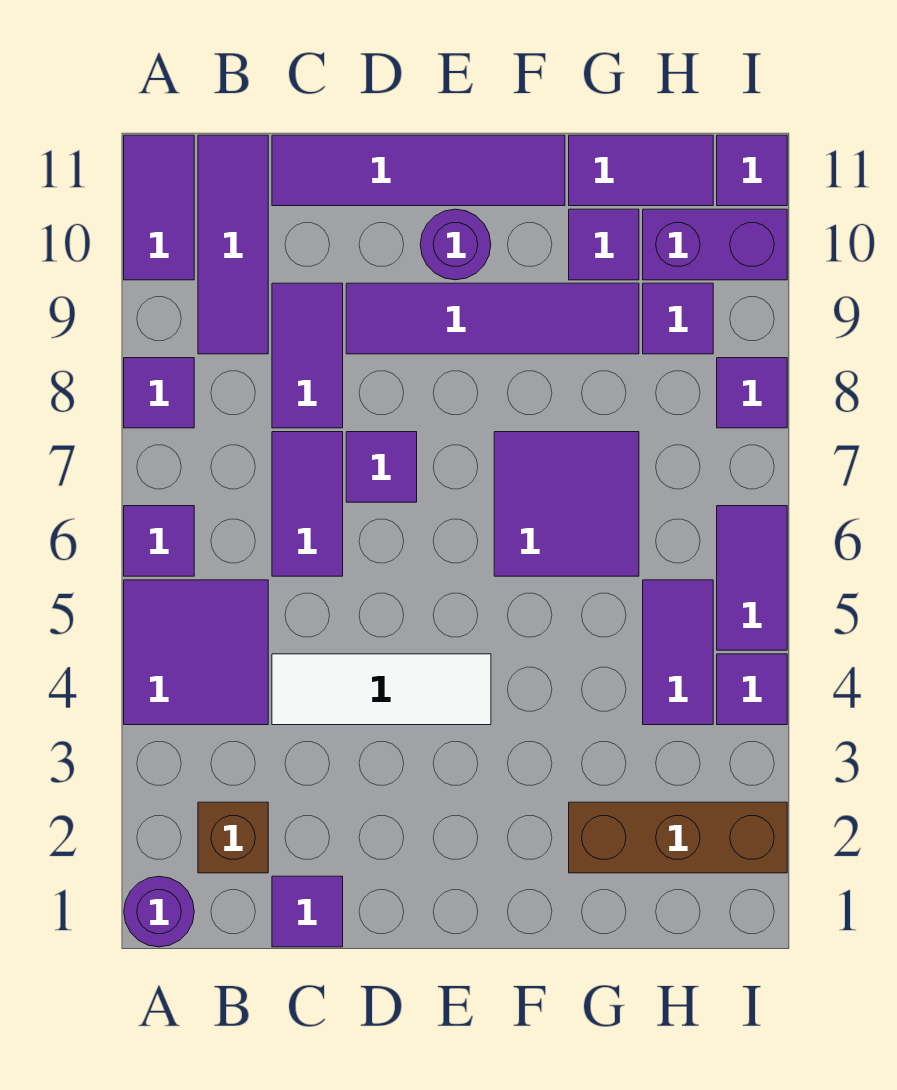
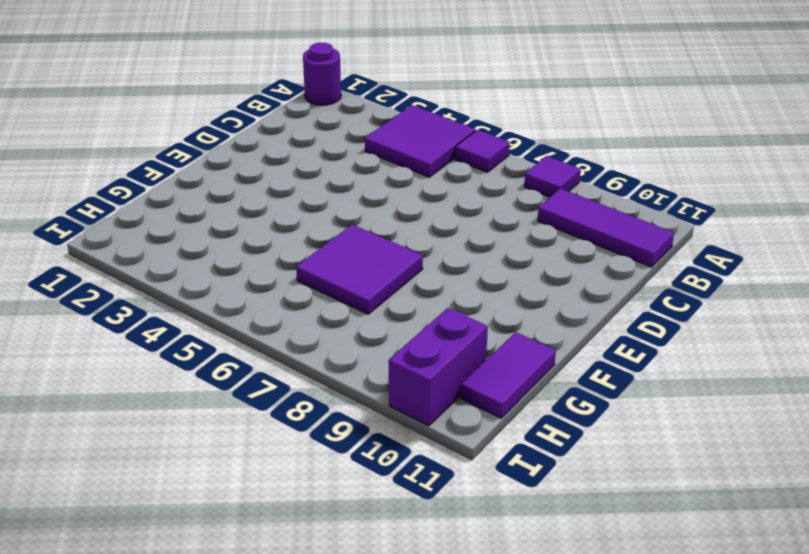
none -> purple tile A10:A11 level 1
none -> brown brick B2 level 1
none -> purple tile C1 level 1

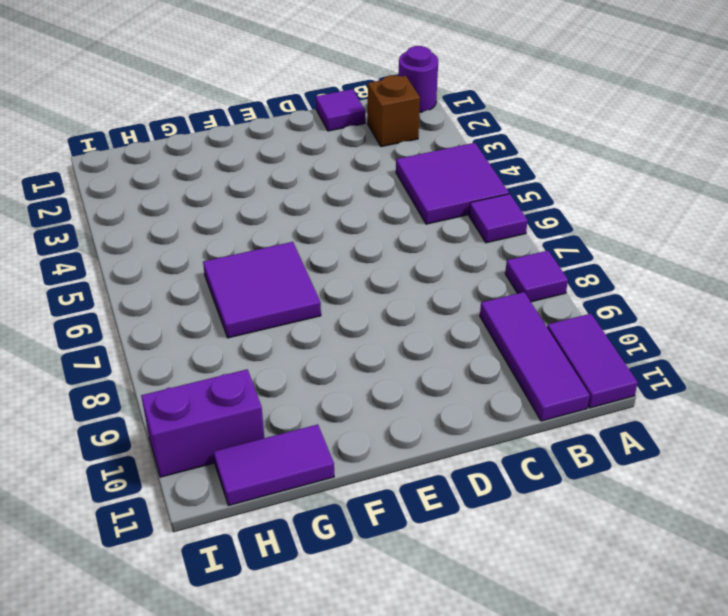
none -> white tile C4:E4 level 1
none -> purple tile C6:C7 level 1
none -> purple tile C8:C9 level 1

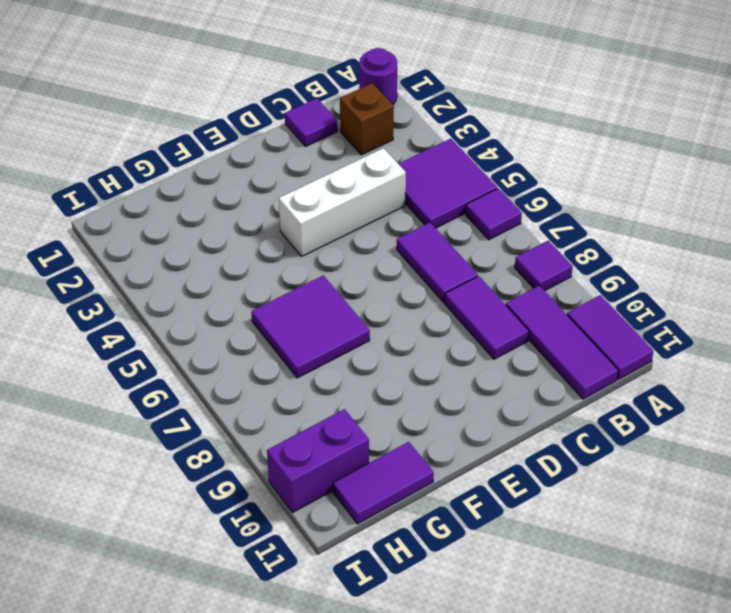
white brick C4:E4 level 1 -> white tile C4:E4 level 1
none -> purple tile C11:F11 level 1
none -> purple tile D7 level 1
none -> purple tile D9:G9 level 1

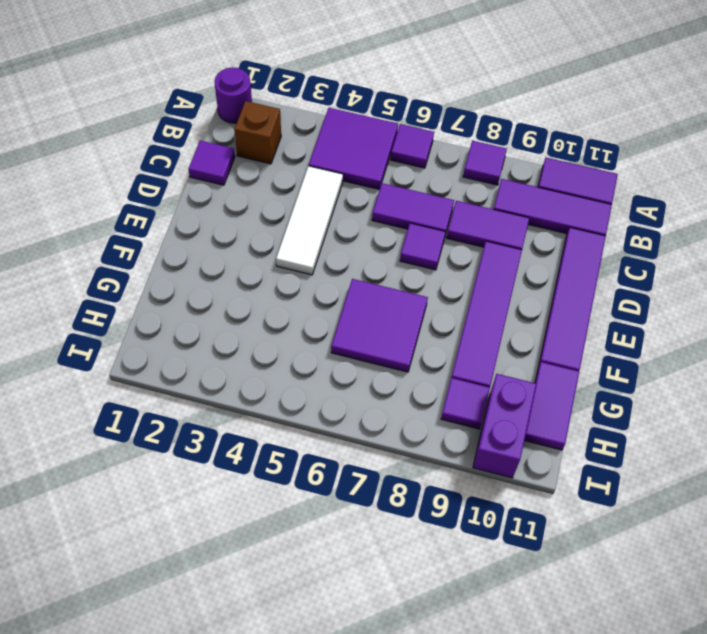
none -> purple round brick E10 level 1
none -> brown brick G2:I2 level 1
none -> purple tile G10 level 1

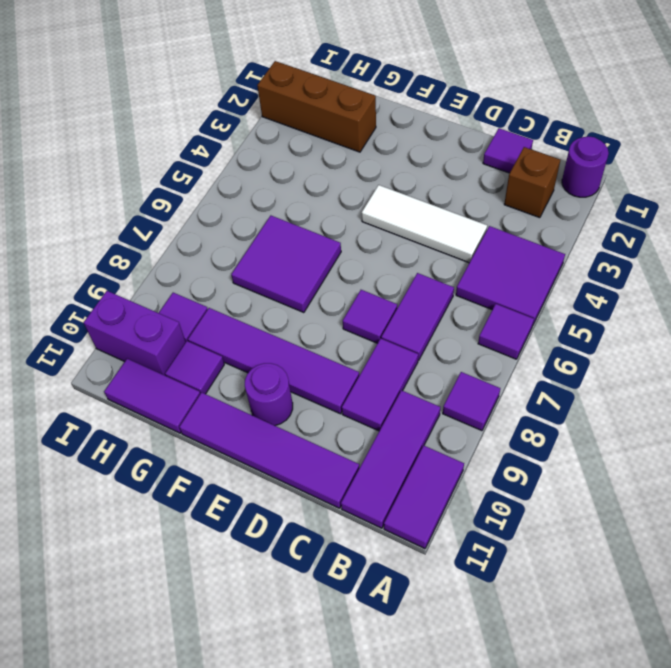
none -> purple tile H4:H5 level 1
none -> purple tile I4 level 1
none -> purple tile I5:I6 level 1

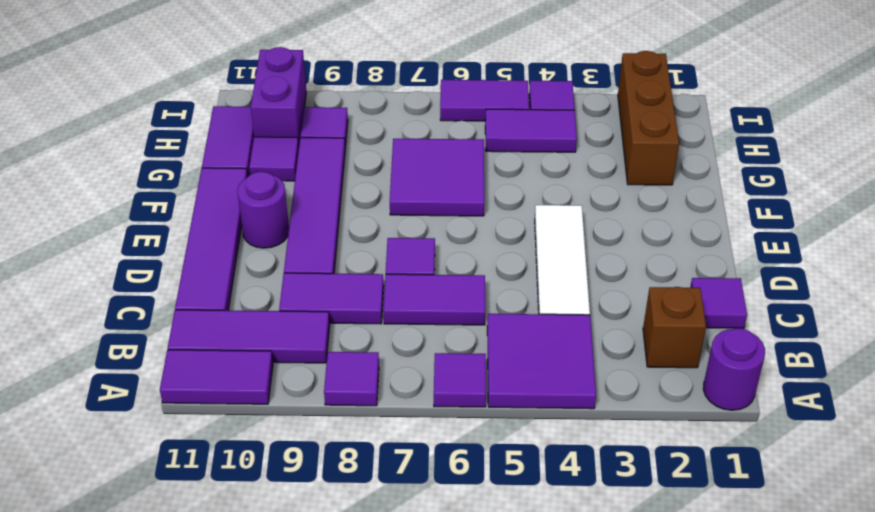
none -> purple tile I8 level 1
none -> purple tile I11 level 1

